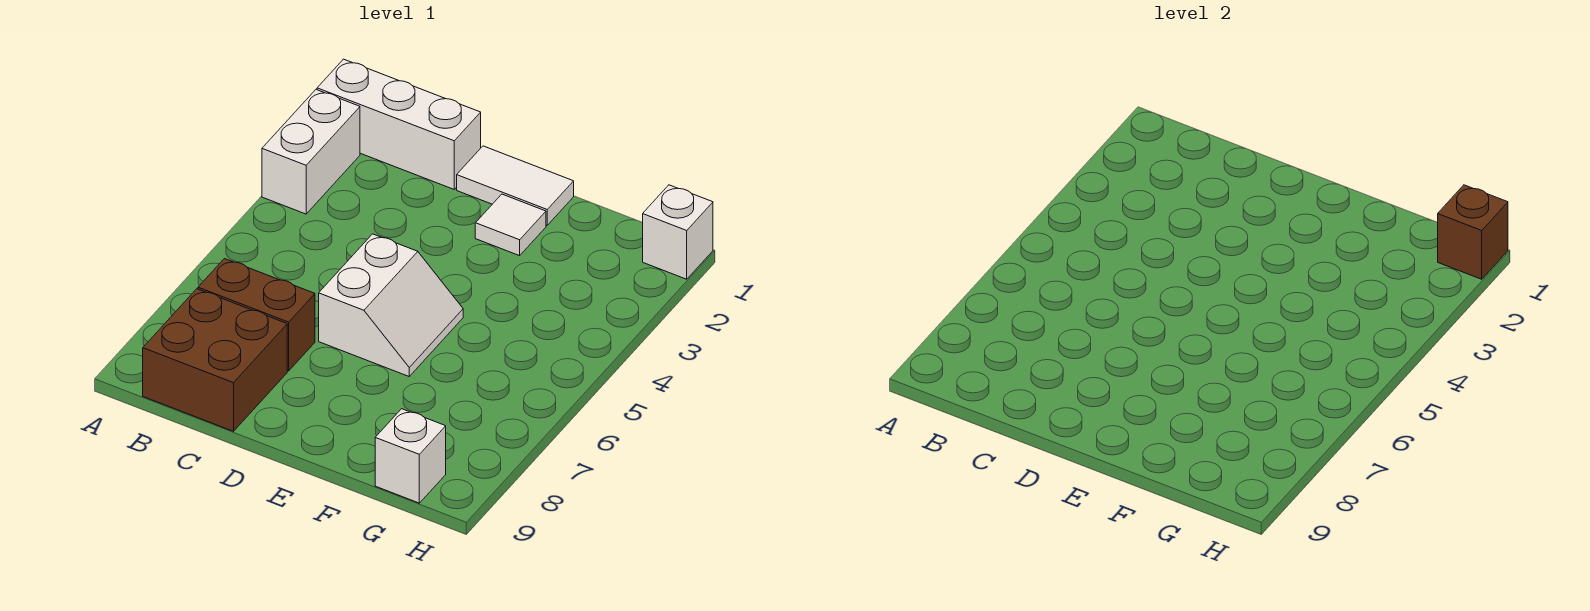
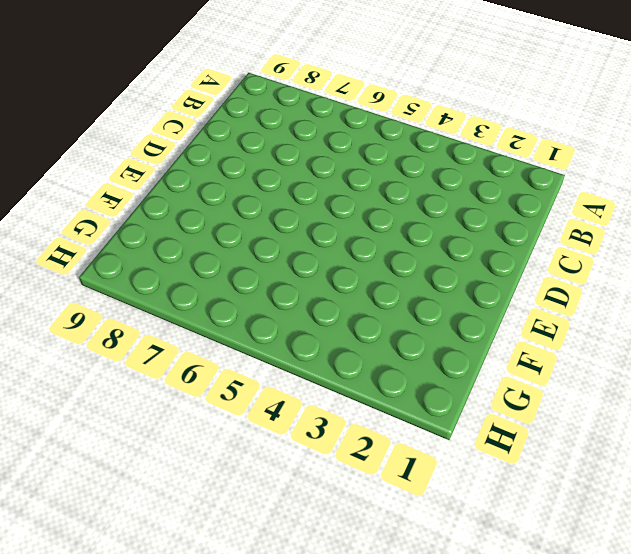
none -> white brick A1:C1 level 1
none -> white brick A2:A3 level 1

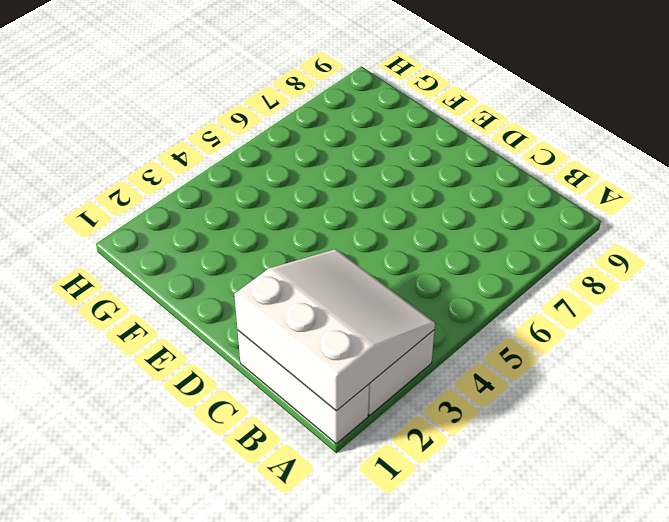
white slope A1:C3 level 2 top 1 -> none
none -> brown brick B7:C7 level 1
none -> brown brick B8:C9 level 1

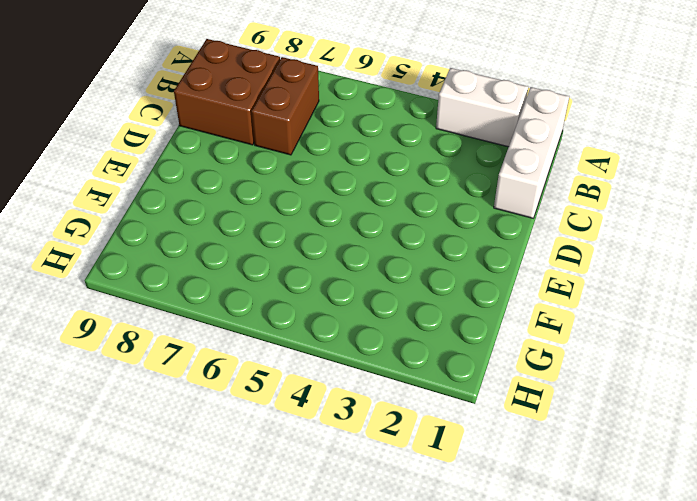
none -> white tile D1:E1 level 1
none -> white slope D5:E6 level 1 top D

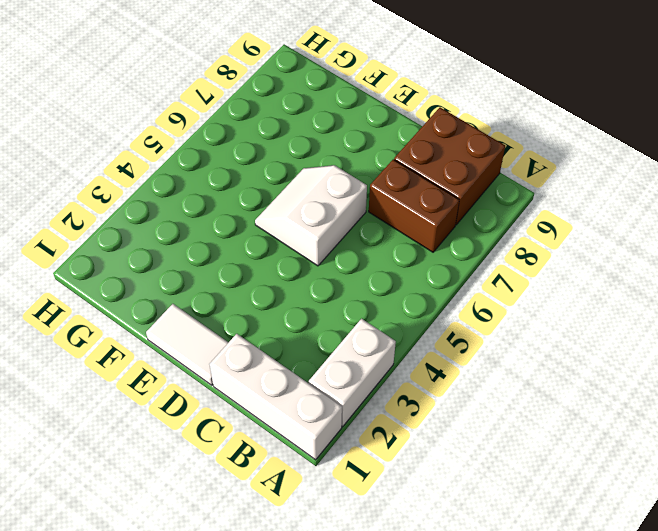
none -> white tile E2 level 1
none -> white brick G9 level 1

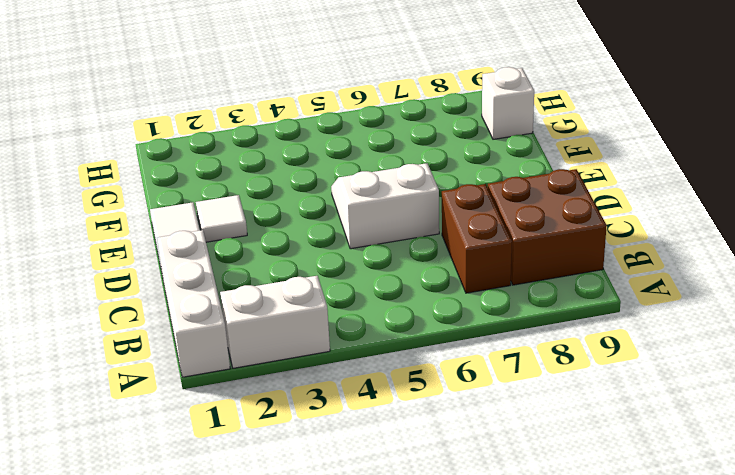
none -> white brick H1 level 1
none -> brown brick H1 level 2

